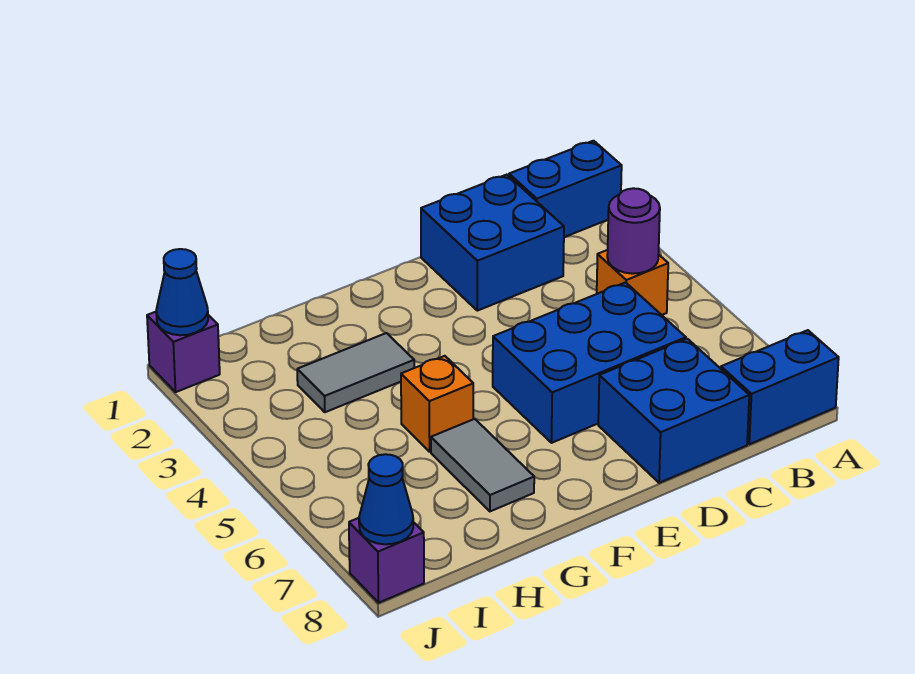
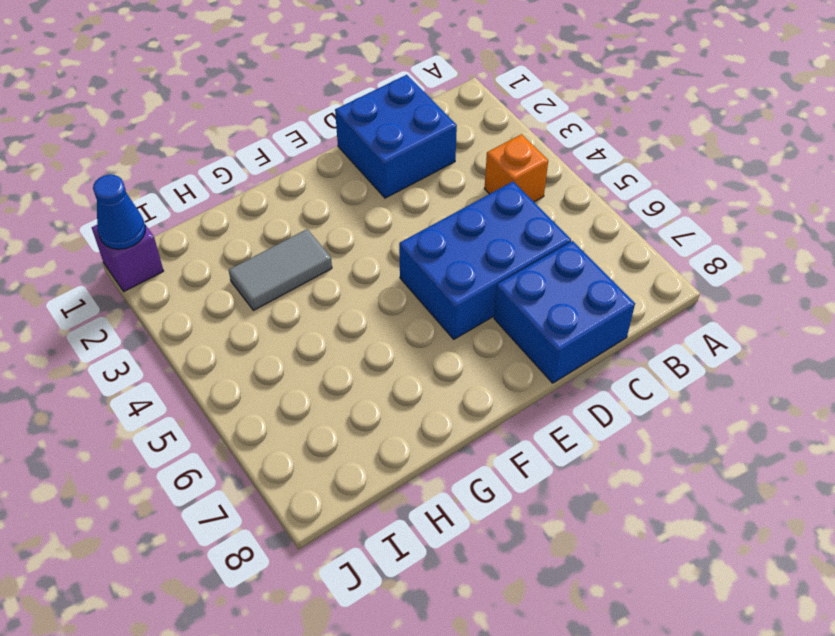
none -> blue brick A1:B1 level 1
none -> blue brick A8:B8 level 1
none -> orange brick G5 level 1

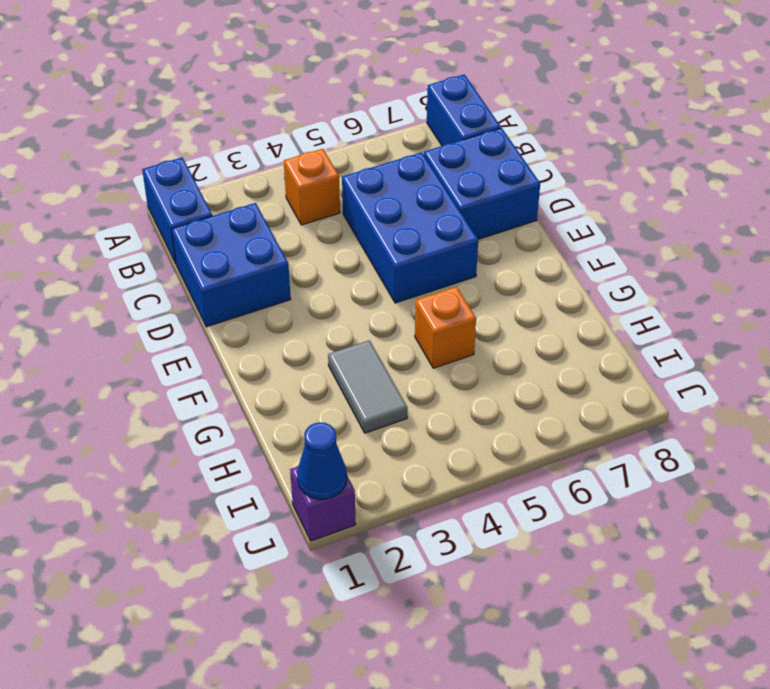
none -> grey tile G6:G7 level 1
none -> purple brick J8 level 1
none -> purple round brick B4 level 2

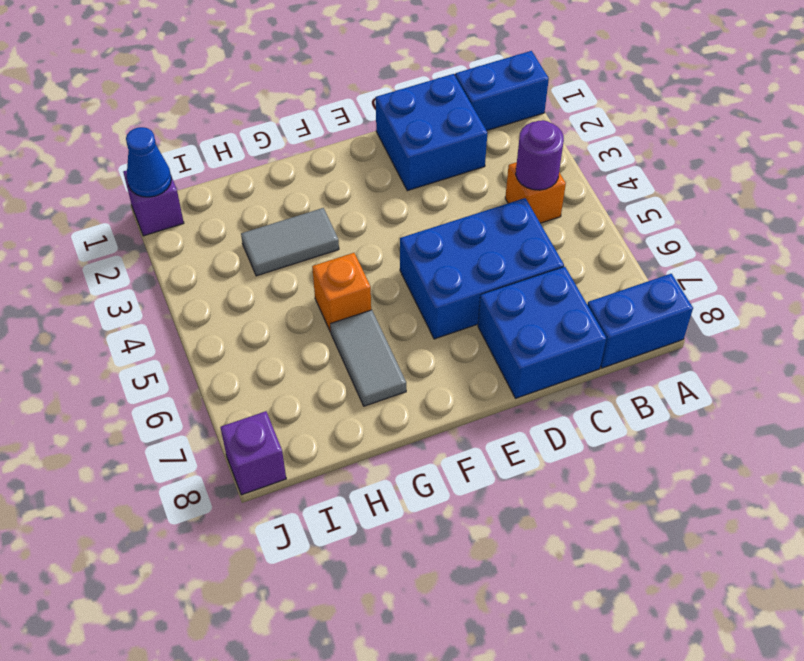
none -> blue cone J8 level 2

